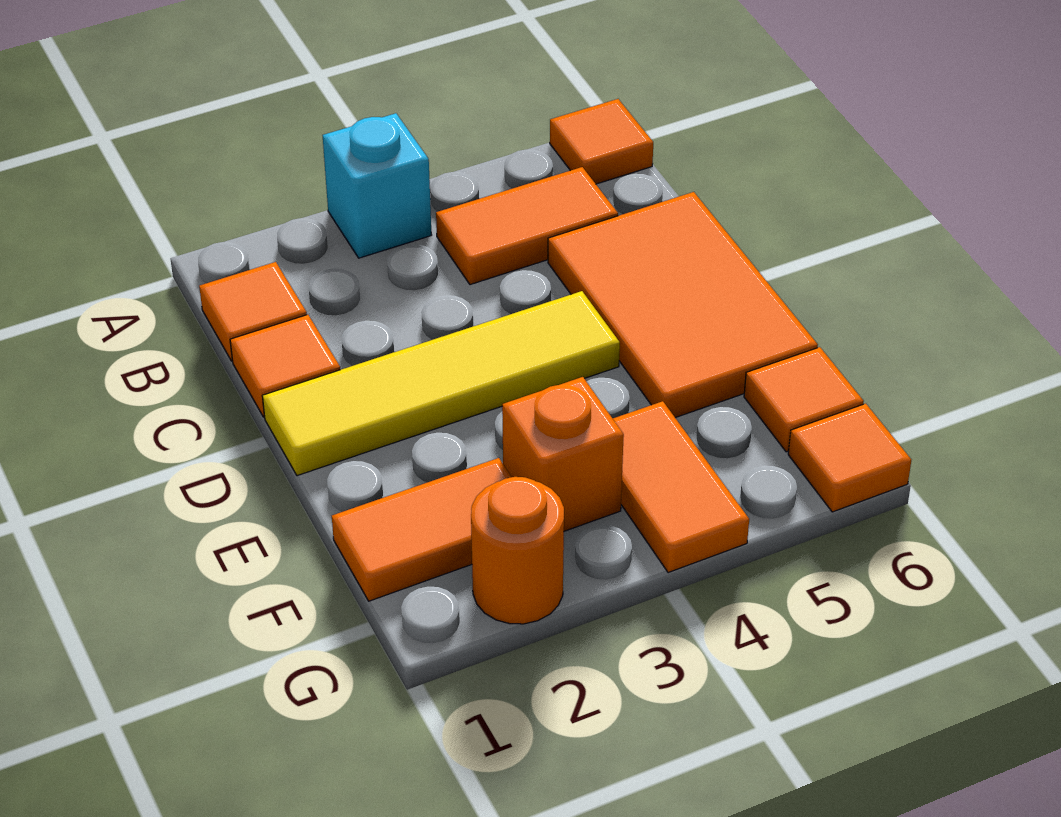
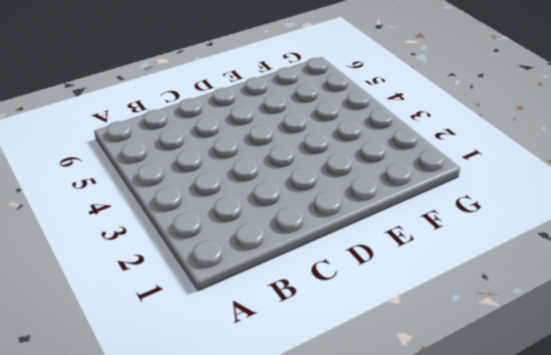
none -> cyan brick A3 level 1
none -> orange tile A6 level 1
none -> orange tile B1 level 1

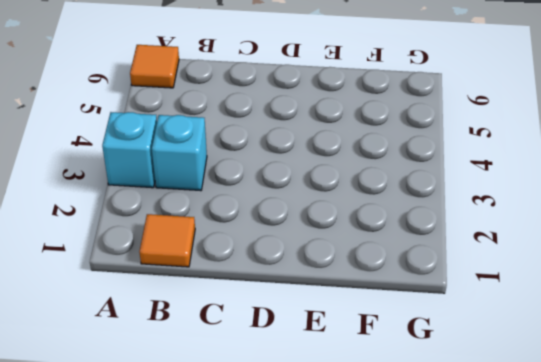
cyan brick B3 level 1 -> none
none -> orange tile B4:B5 level 1
none -> orange tile C1 level 1
none -> orange tile C5:E6 level 1

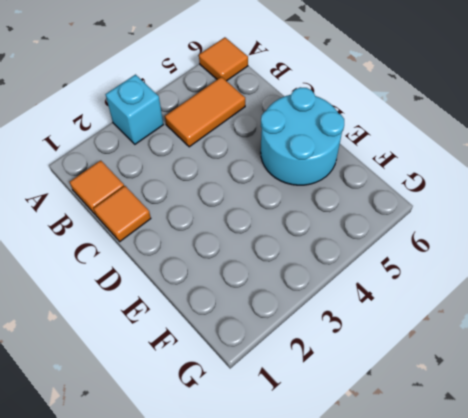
cyan round brick D5:E6 level 1 -> orange tile C5:E6 level 1
none -> yellow tile D1:D4 level 1
none -> orange tile F1:F2 level 1
none -> orange brick F3 level 1

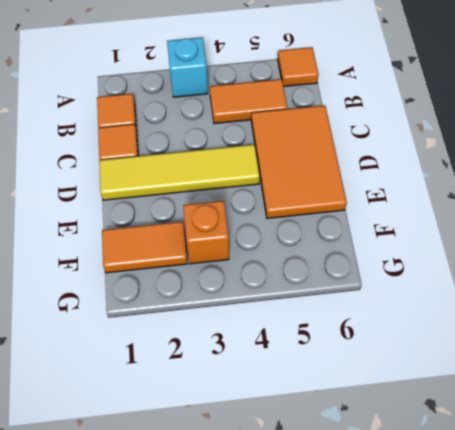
none -> orange tile F4:G4 level 1
none -> orange tile F6 level 1
none -> orange round brick G2 level 1

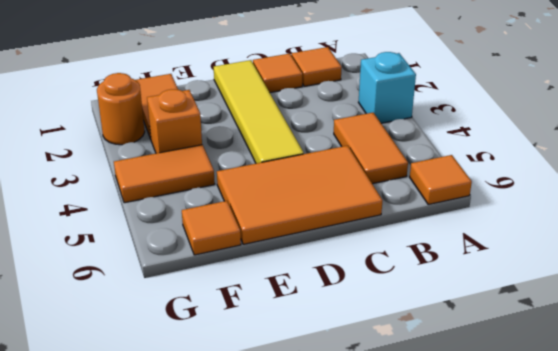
none -> orange tile G6 level 1

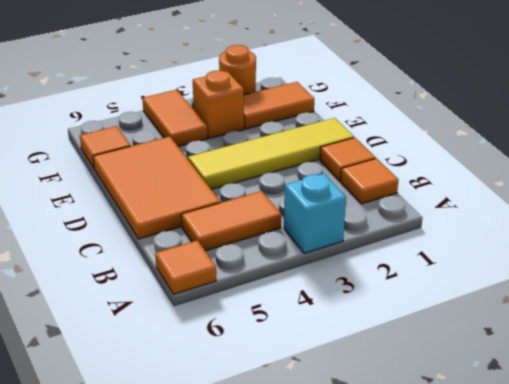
none -> orange tile G6 level 1

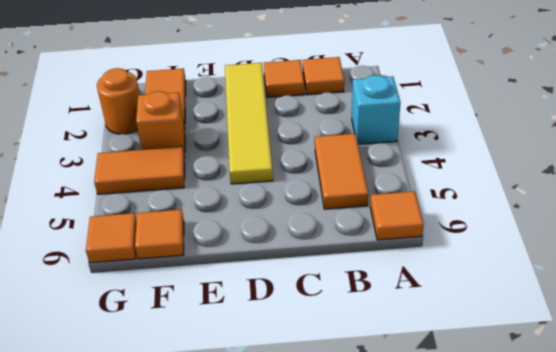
none -> orange tile C5:E6 level 1

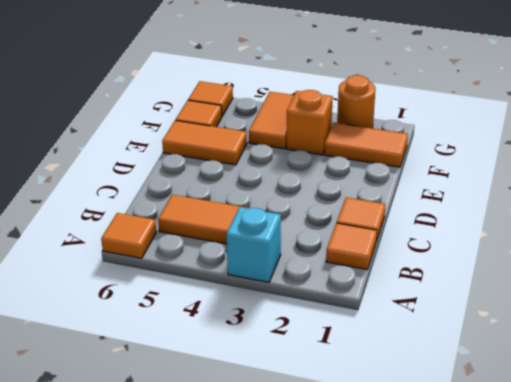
orange tile E5:E6 level 1 -> orange tile C5:E6 level 1
none -> yellow tile D1:D4 level 1

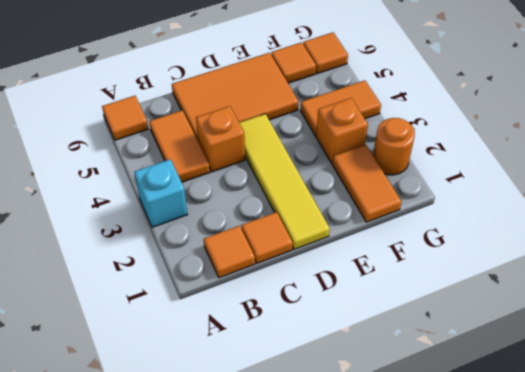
orange brick C4 level 1 -> none

